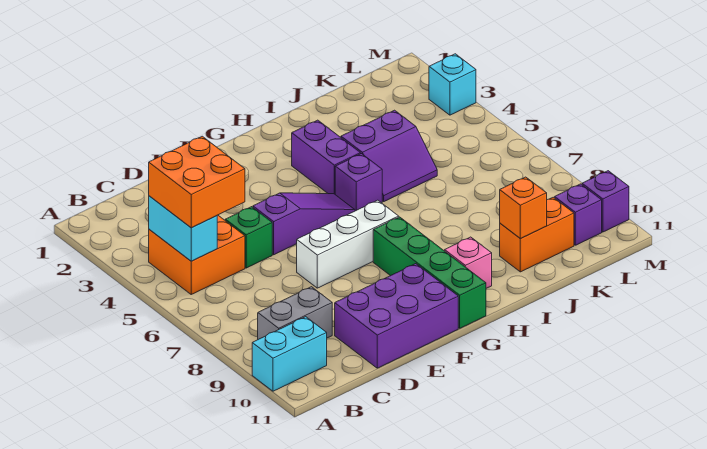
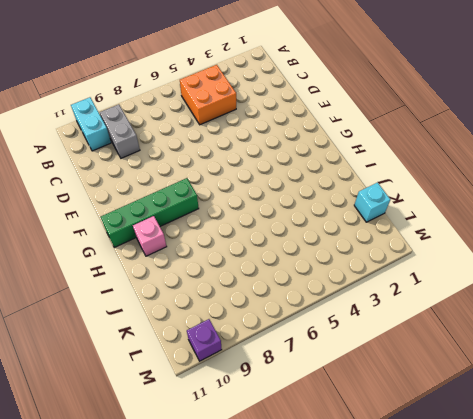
cyan brick K1 level 1 -> cyan brick M3 level 1
none -> green brick D5 level 1
none -> purple brick D10:F11 level 1
none -> purple slope E5:G5 level 1 top E

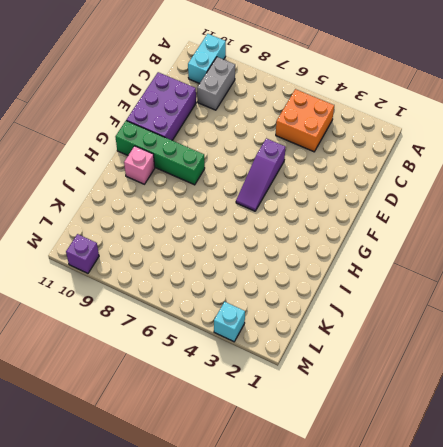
none -> green brick D5 level 1
none -> white brick E7:G7 level 1
none -> purple brick H3:H4 level 1

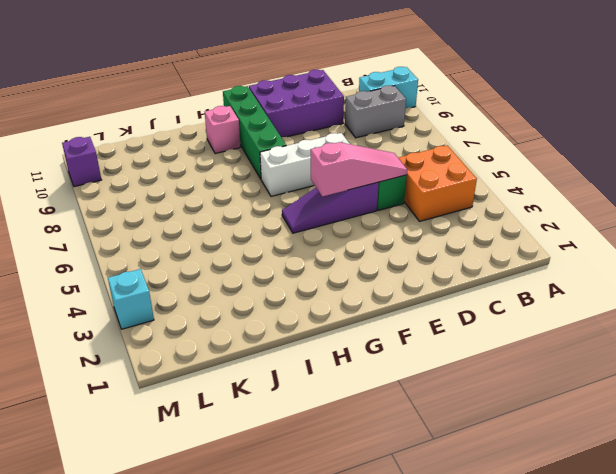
pink slope D5:F5 level 2 top F -> none
none -> purple brick H3:H4 level 1
none -> purple brick H5 level 1
none -> purple slope I4:J5 level 1 top 4

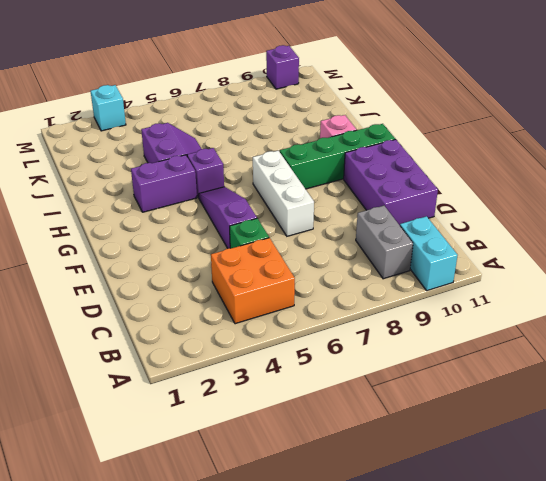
none -> orange brick J10:K10 level 1
none -> purple brick L10 level 1
none -> cyan brick B4:B5 level 2

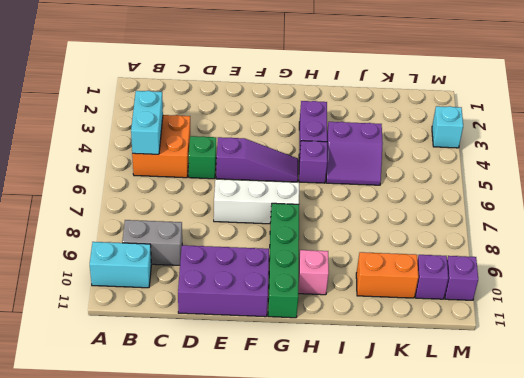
none -> orange brick J10 level 2
none -> orange brick B4:C5 level 3

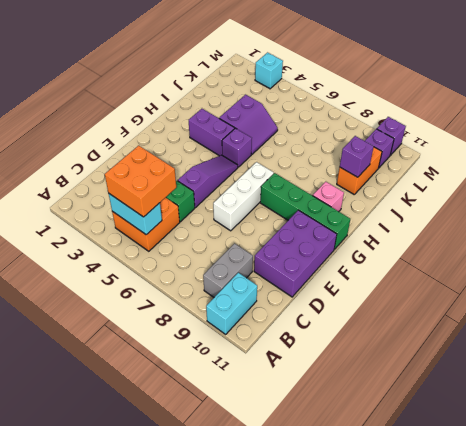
purple brick J10 level 2 -> orange brick J10 level 2

